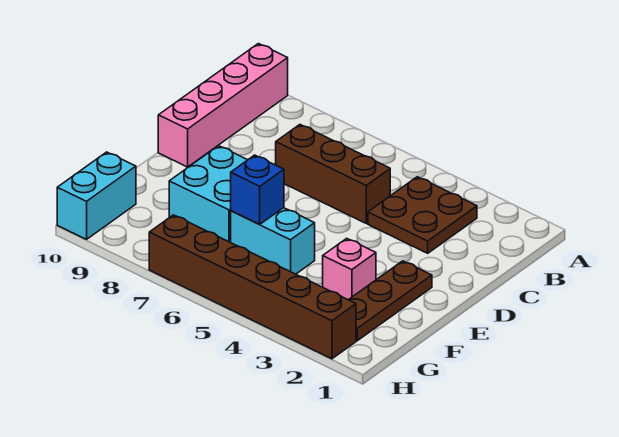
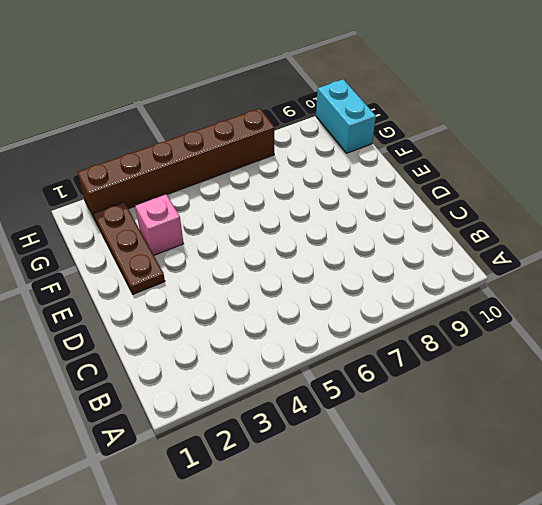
none -> pink brick A10:D10 level 1
none -> brown plate B3:C4 level 1

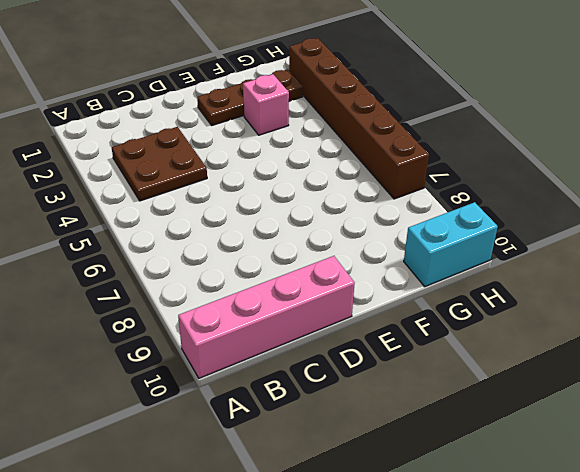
none -> brown brick C5:C7 level 1
none -> cyan brick E7:F8 level 1

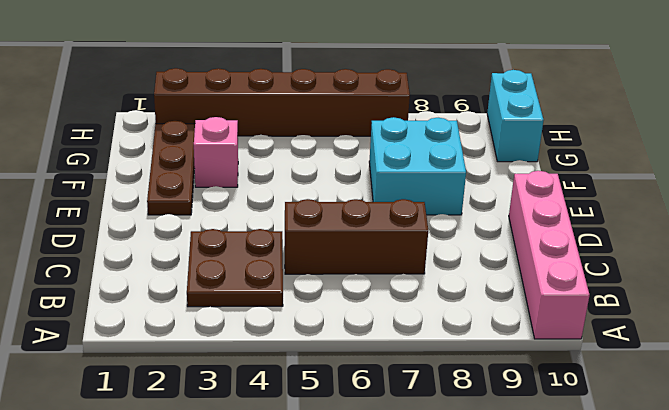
none -> cyan brick F5:F6 level 1
none -> blue brick F6 level 2

